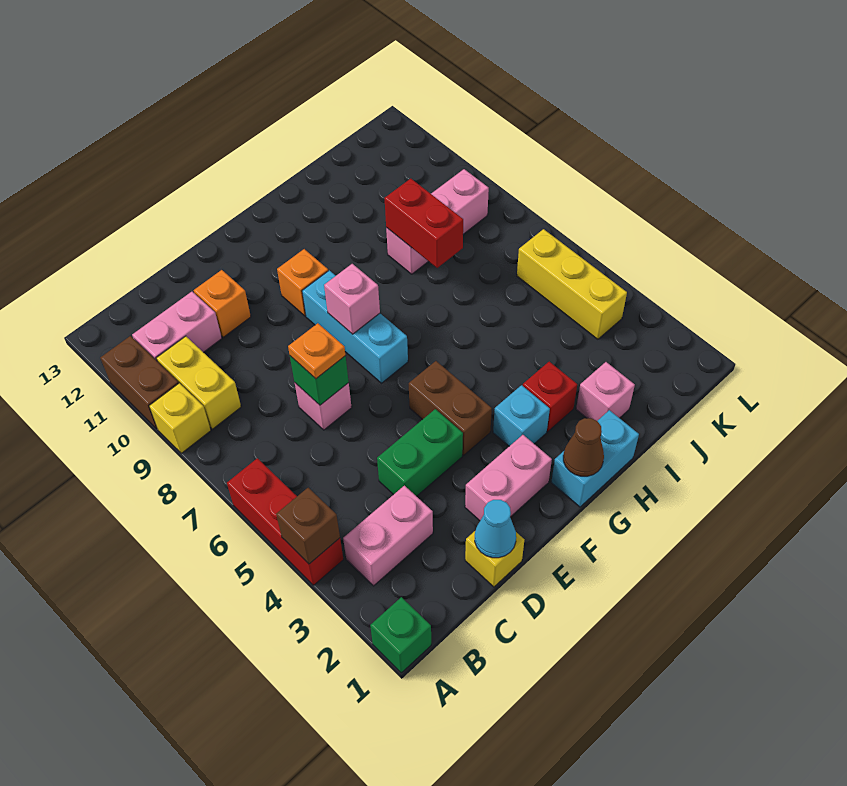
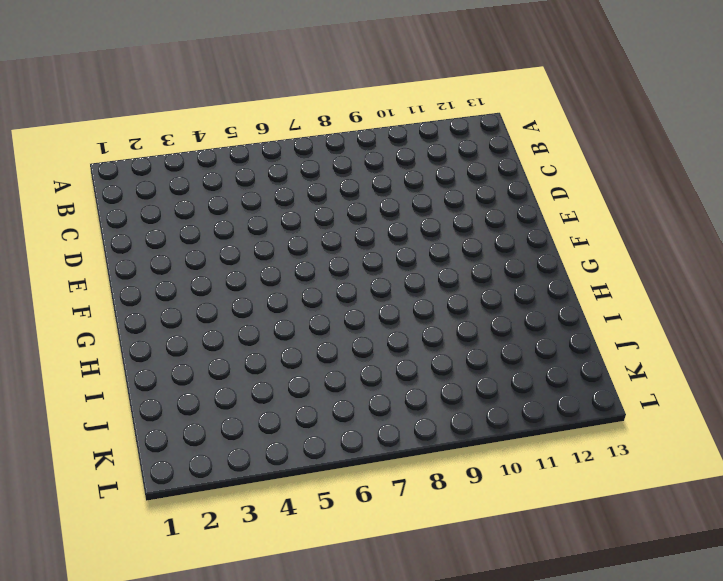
none -> green brick A1 level 1
none -> red brick A4:A6 level 1
none -> yellow brick A9 level 1

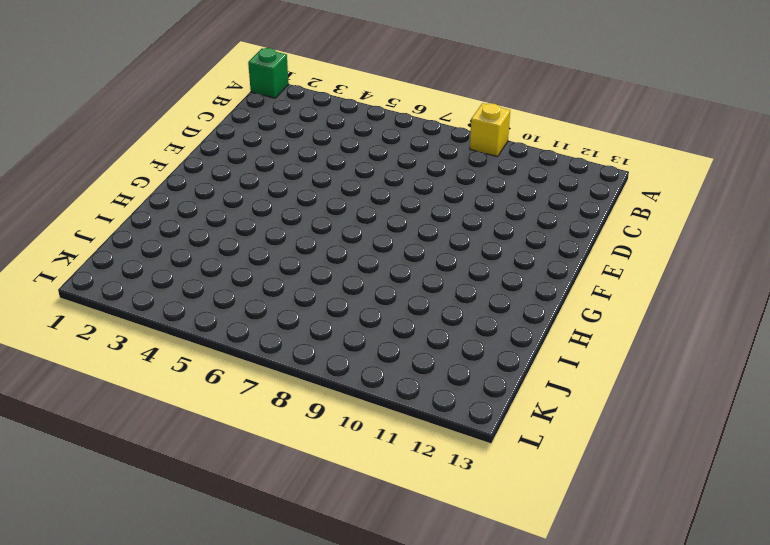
none -> red brick A4:A6 level 1
none -> brown brick A10:A11 level 1
none -> pink brick B3:C3 level 1

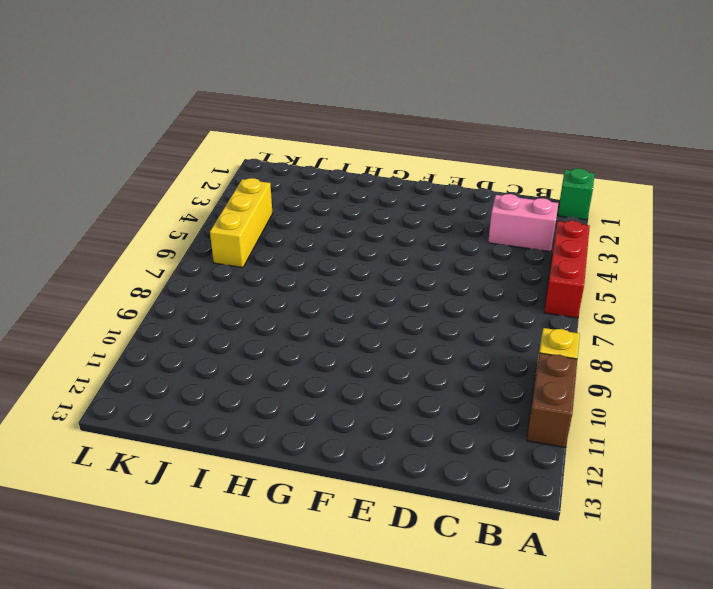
none -> yellow brick B9:B10 level 1
none -> pink brick B11:C11 level 1
none -> yellow brick D1 level 1

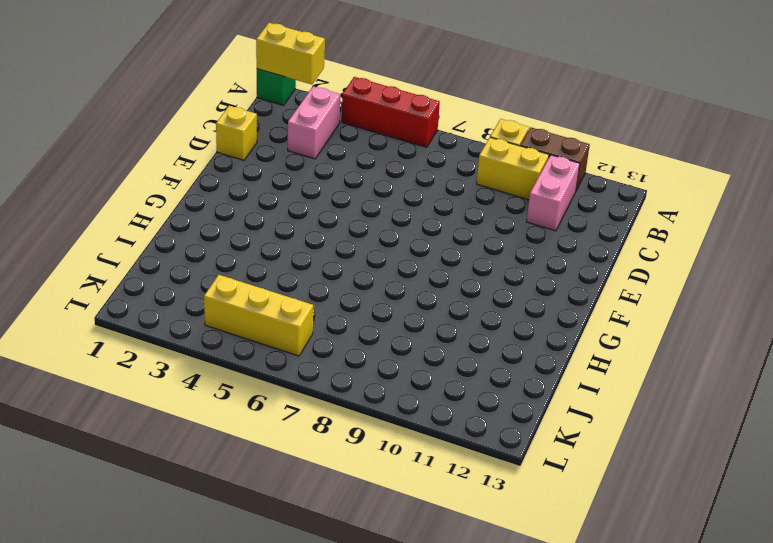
yellow brick A1:A2 level 2 -> none
none -> green brick D4:E4 level 1
none -> pink brick D7 level 1
none -> orange brick D11 level 1

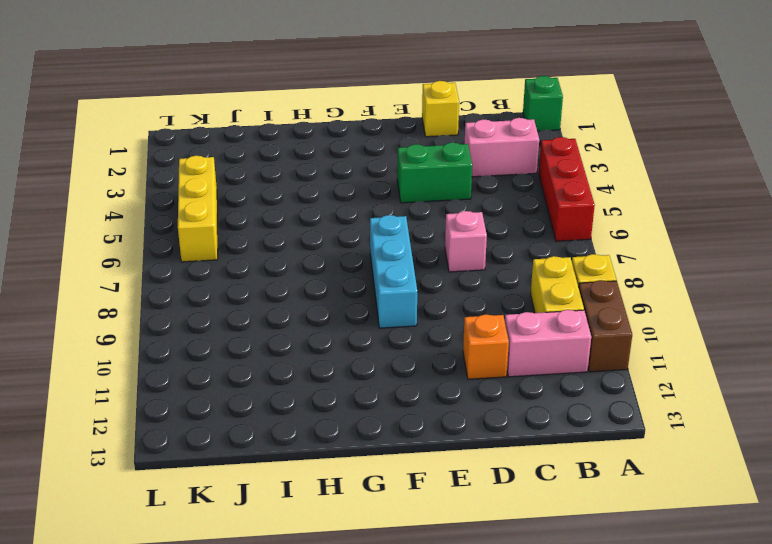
none -> pink brick E2:F2 level 1
none -> brown brick F4:F5 level 1
none -> orange brick F10 level 1

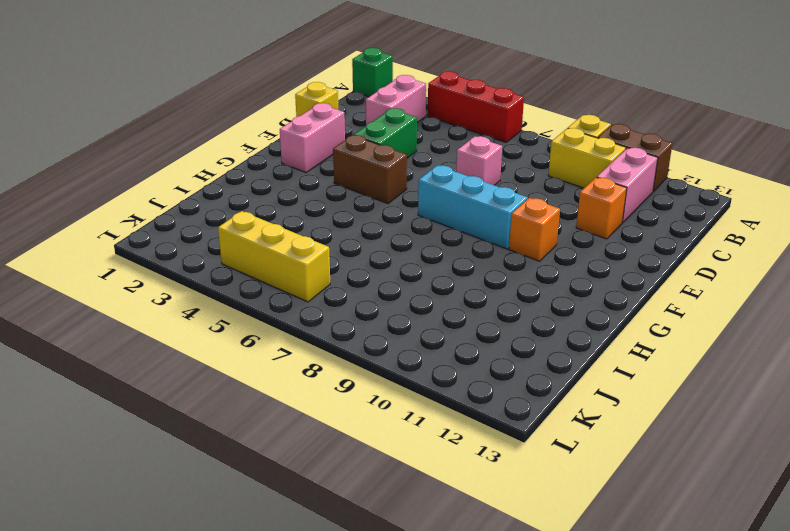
none -> cyan brick G1:H1 level 1
none -> cyan brick G3 level 1
none -> red brick H3 level 1

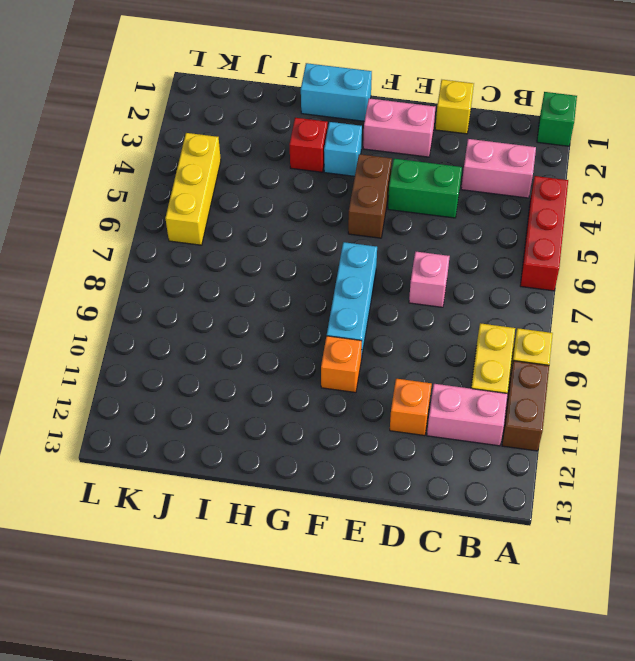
none -> pink brick I2 level 1
none -> pink brick I9:K9 level 1
none -> brown brick A4 level 2

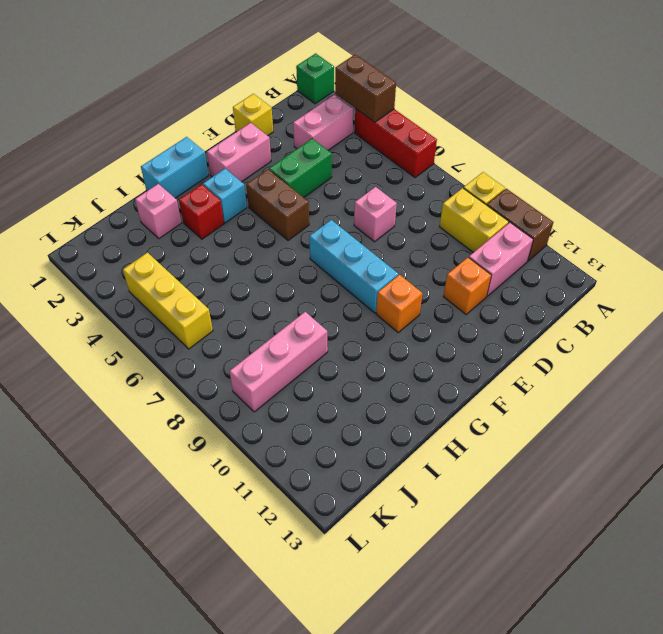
brown brick A3:A4 level 2 -> brown brick A4 level 2
none -> cyan cone D1 level 2
none -> green brick D7 level 2
none -> pink brick F8 level 2

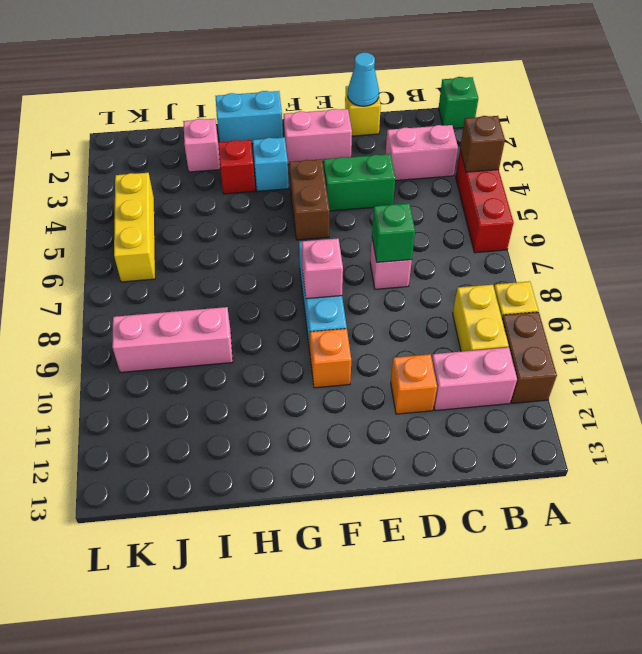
none -> brown cone G1 level 2
none -> red brick I8:I9 level 2
none -> orange plate D7 level 3

